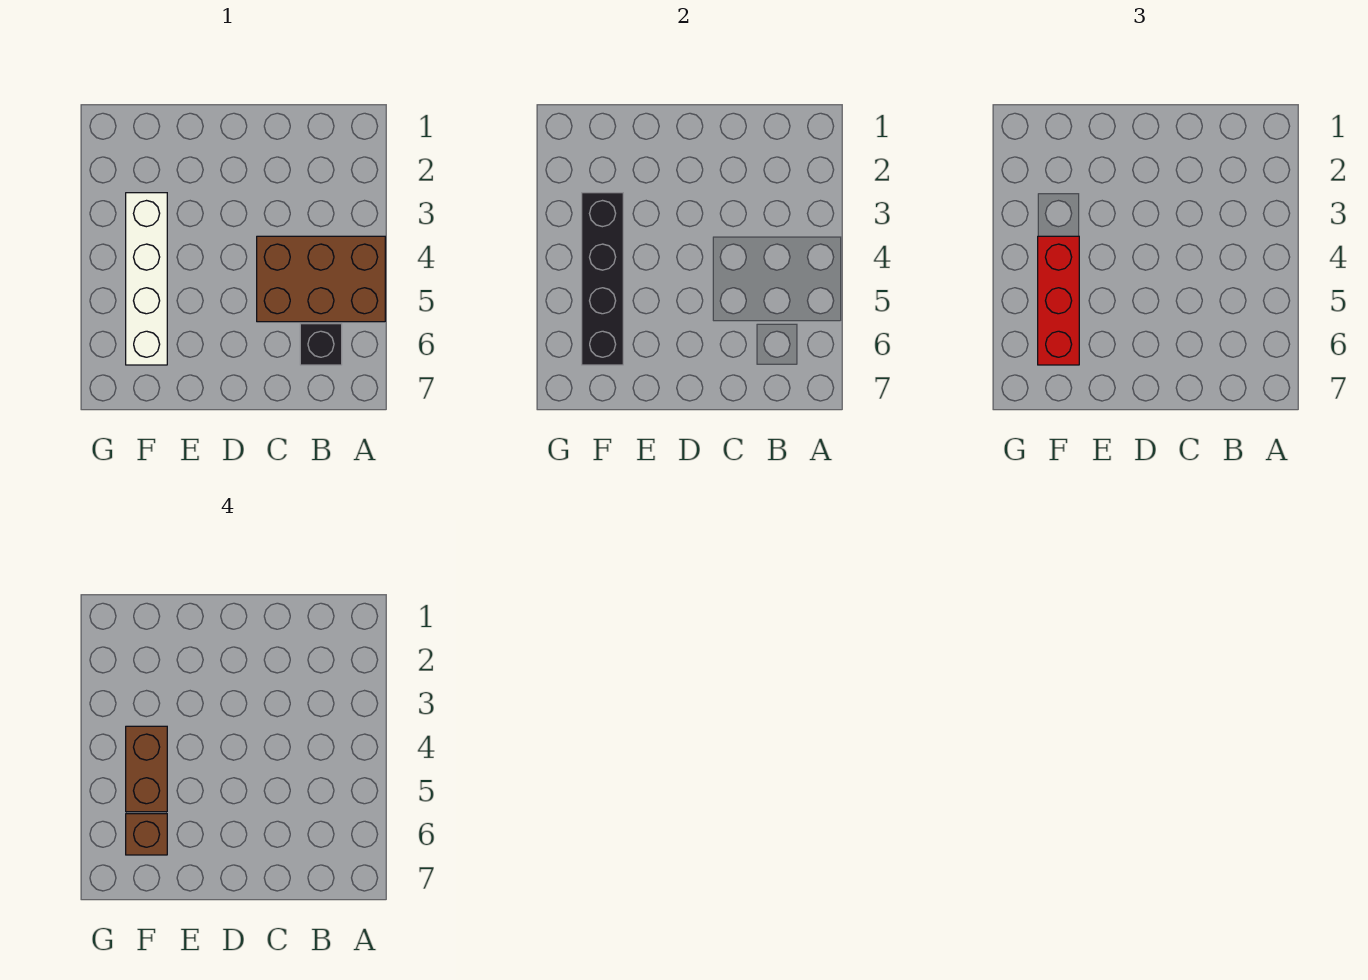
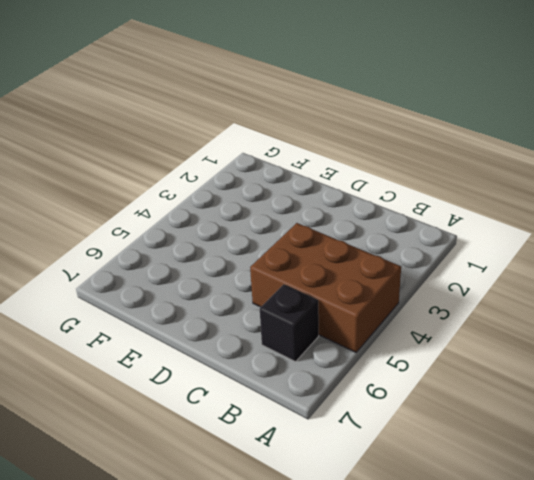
none -> white brick F3:F6 level 1
none -> black brick F3:F6 level 2

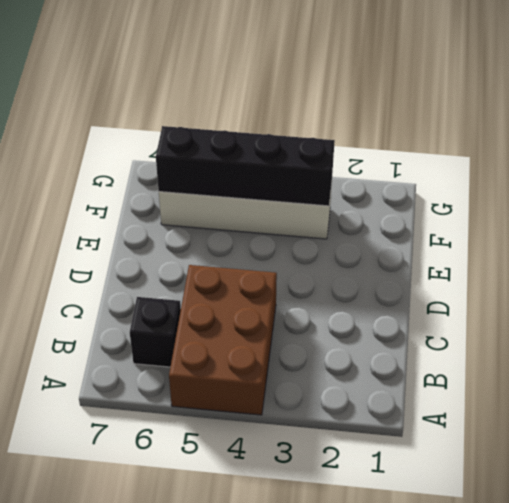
none -> red brick F4:F6 level 3
none -> brown brick F4:F5 level 4

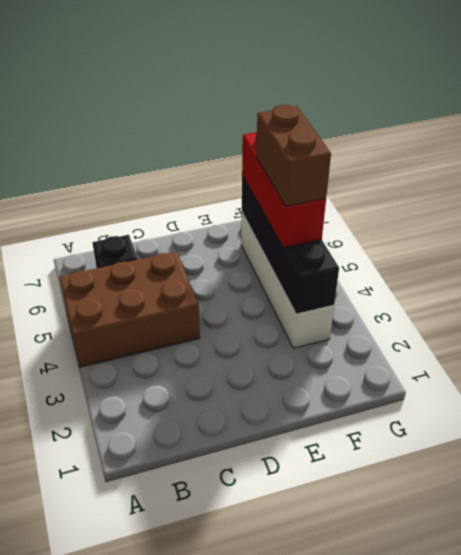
none -> brown brick F6 level 4

